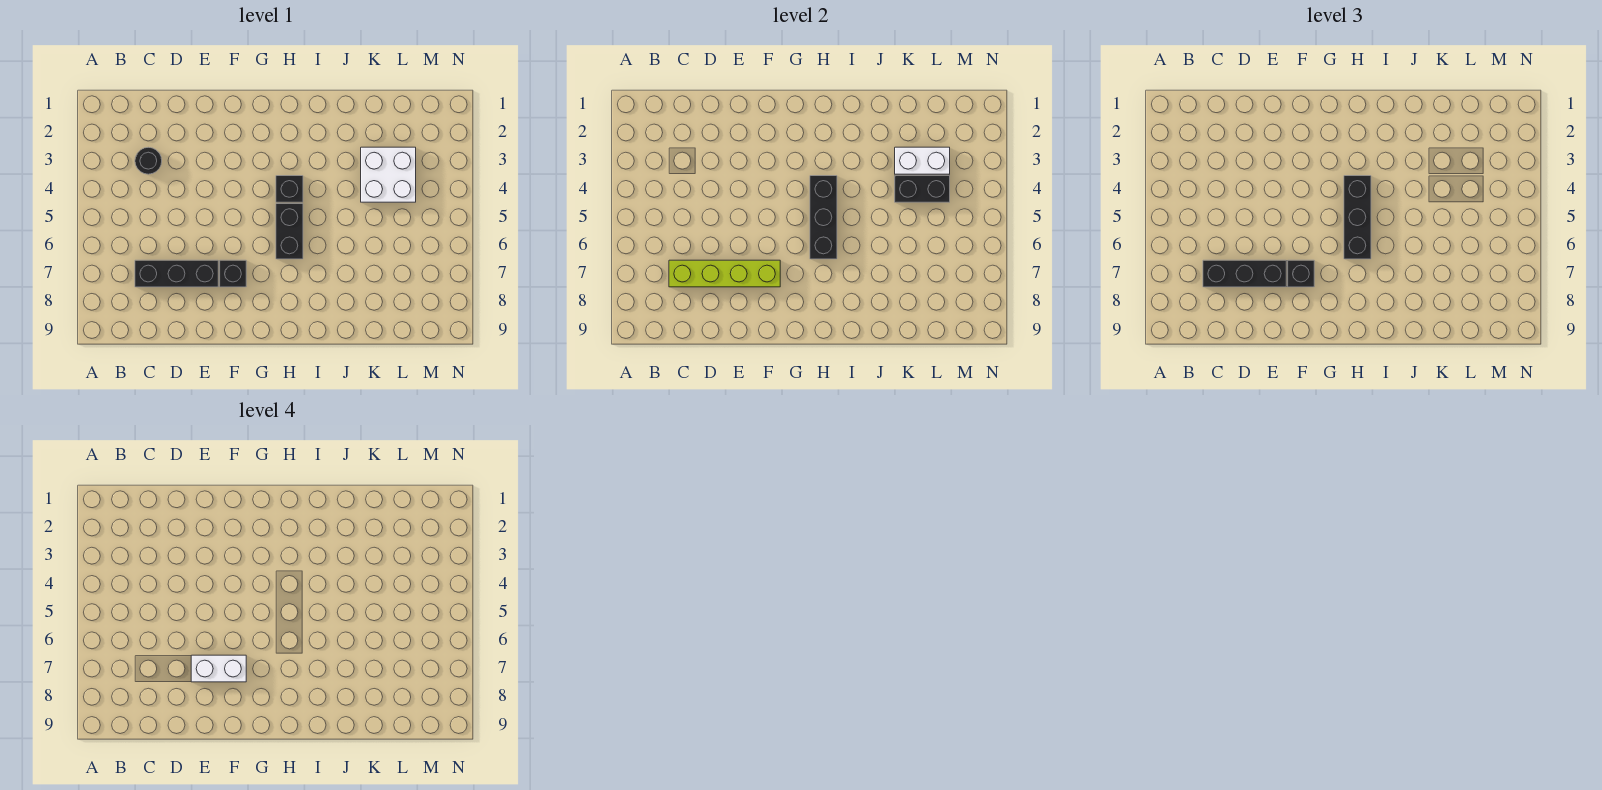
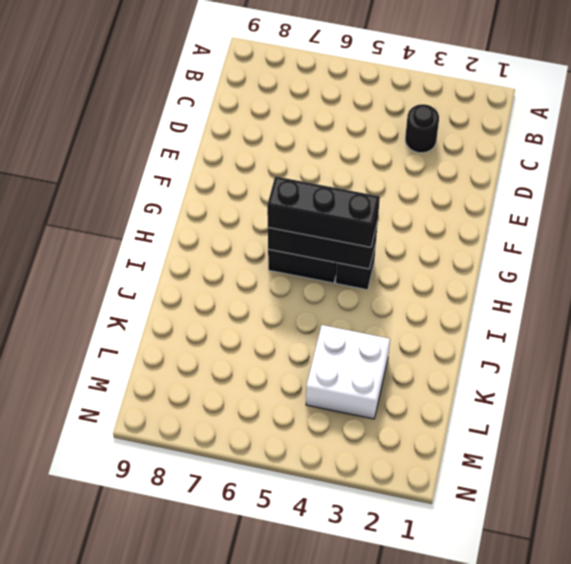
none -> black brick C7:E7 level 1
none -> black brick F7 level 1
none -> lime brick C7:F7 level 2

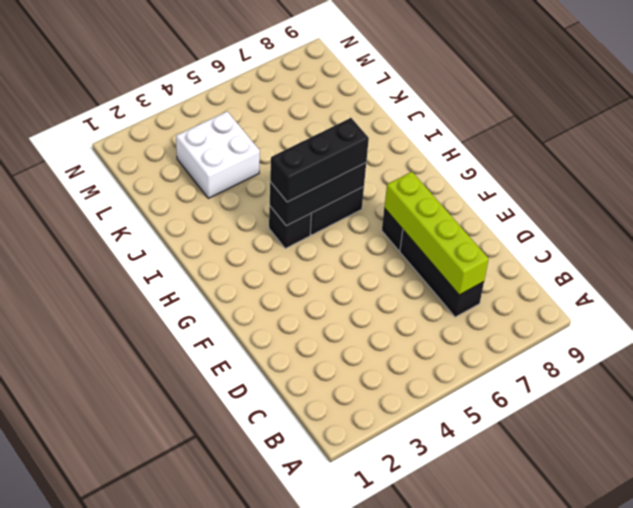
none -> black round brick C3 level 1
none -> white brick K3:L3 level 2
none -> black brick K4:L4 level 2

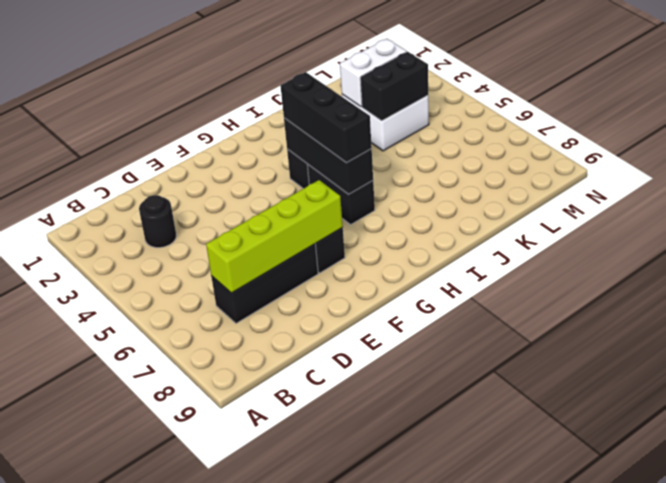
none -> black brick C7:E7 level 3
none -> black brick F7 level 3
none -> white brick E7:F7 level 4

